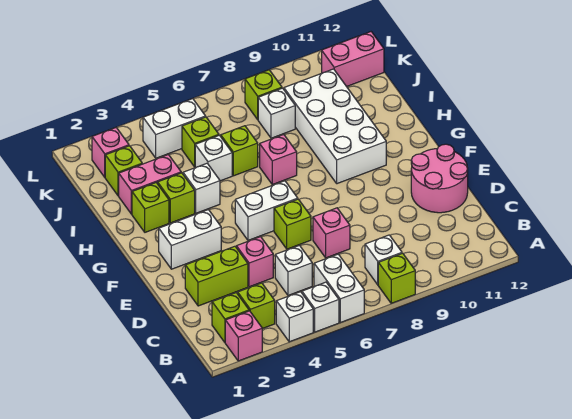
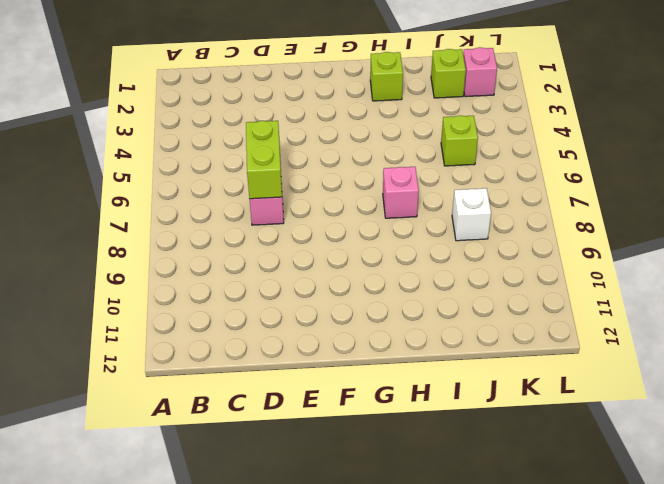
lime brick D6:D7 level 2 -> lime brick D2:D3 level 1
none -> pink brick A2 level 1
none -> white brick A4 level 1
none -> white brick A5 level 1
none -> white brick A6:B6 level 1

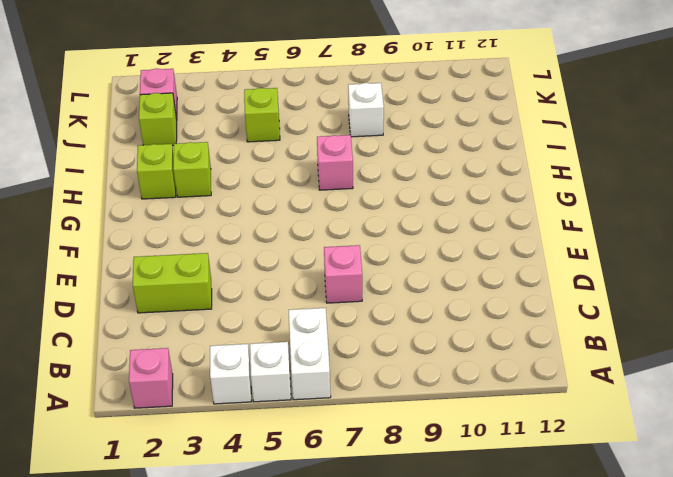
none -> lime brick A8 level 1
none -> lime brick B2 level 1
none -> lime brick B3 level 1
none -> white brick B8 level 1

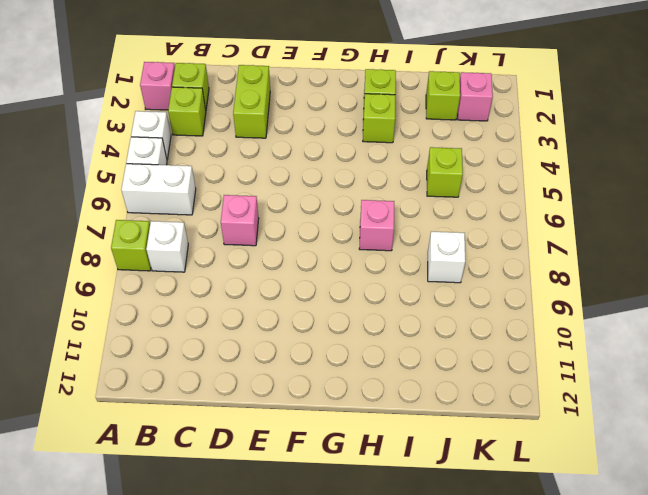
none -> white brick C5 level 1
none -> pink brick D4 level 1
none -> pink round brick D11:E12 level 1
none -> lime brick E6 level 1

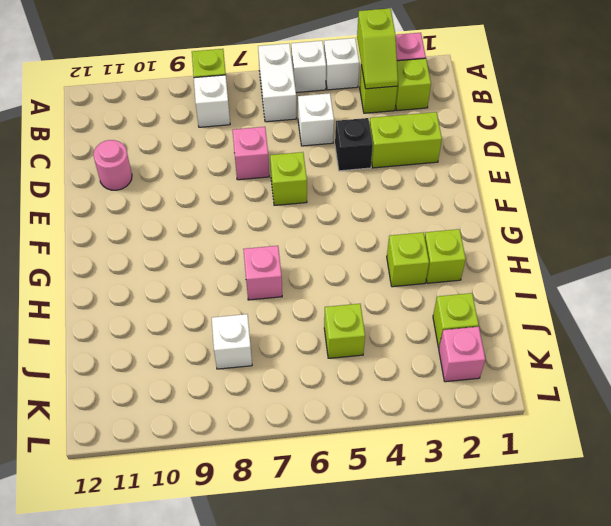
lime slope A3:B3 level 2 top A -> none
black brick D4 level 1 -> pink brick D4 level 1
pink round brick D11 level 1 -> pink round brick D11:E12 level 1
none -> white brick F2:F3 level 1
none -> white brick F5:F6 level 1
none -> white brick G9:J10 level 1
none -> white brick H4 level 1

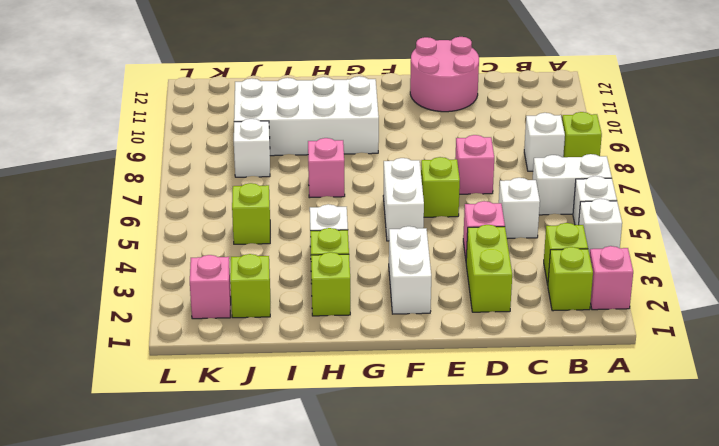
none -> pink brick I2:I3 level 1
none -> white brick I5 level 1
none -> lime brick I6 level 1
none -> white brick K4:K5 level 1

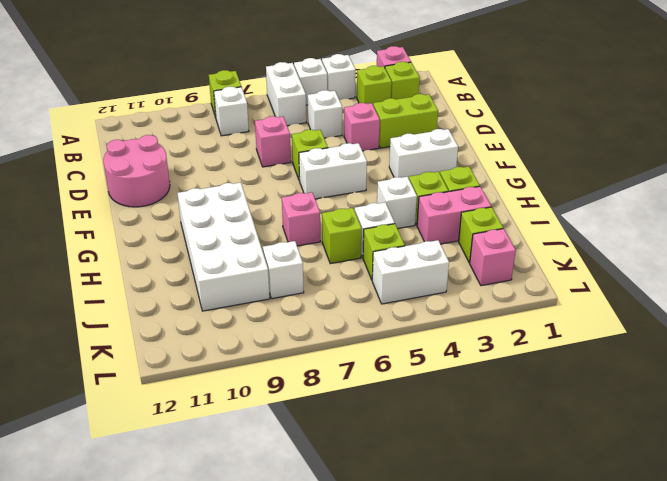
none -> lime brick K8 level 1
none -> pink brick K11:K12 level 1

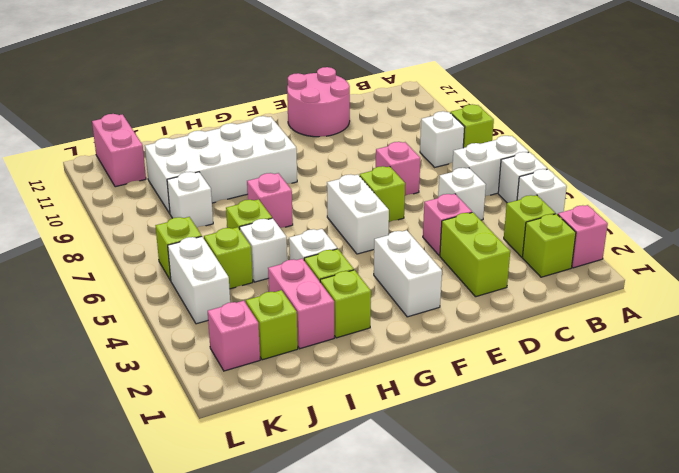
lime brick K6 level 1 -> lime brick K8 level 1

